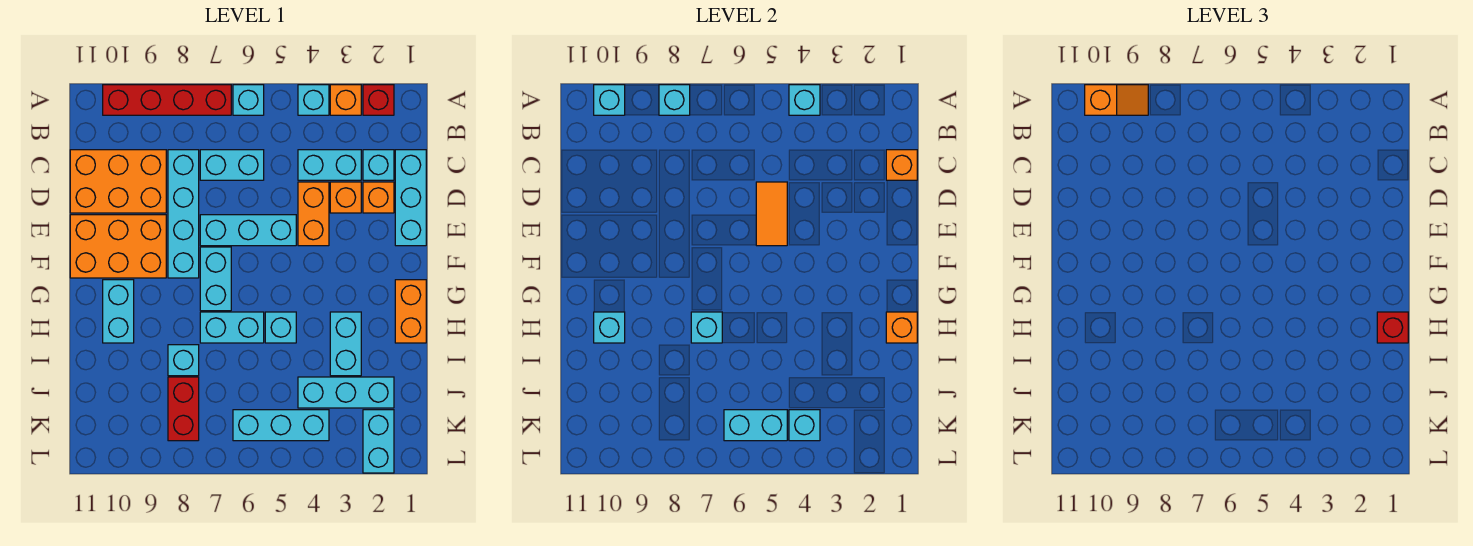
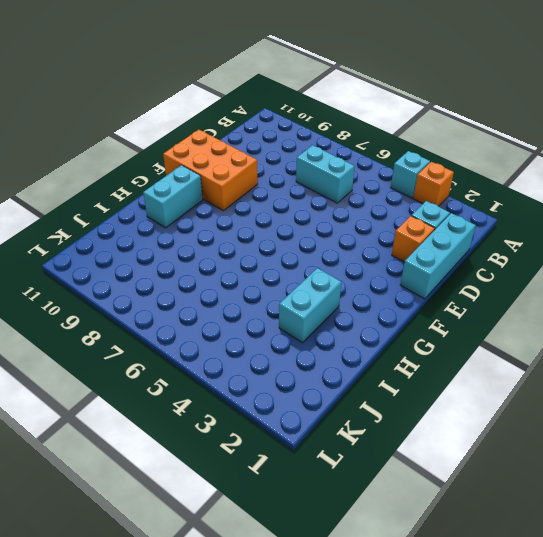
none -> red brick A2 level 1
none -> cyan brick A6 level 1
none -> red brick A7:A10 level 1
none -> cyan brick C3:C4 level 1

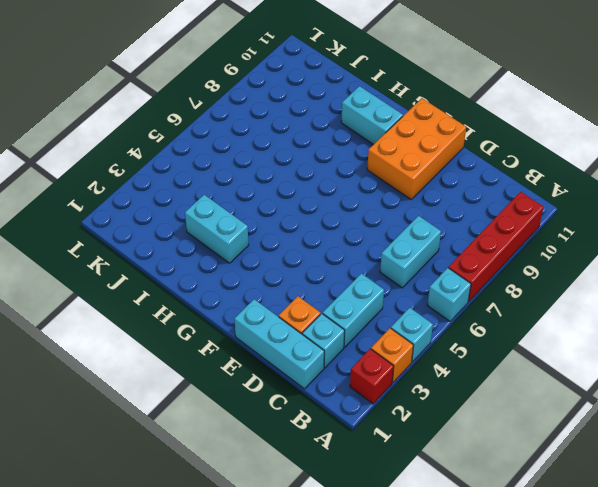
none -> cyan brick C8:F8 level 1
none -> orange brick C9:D11 level 1
none -> orange brick D3 level 1
none -> orange brick D4:E4 level 1

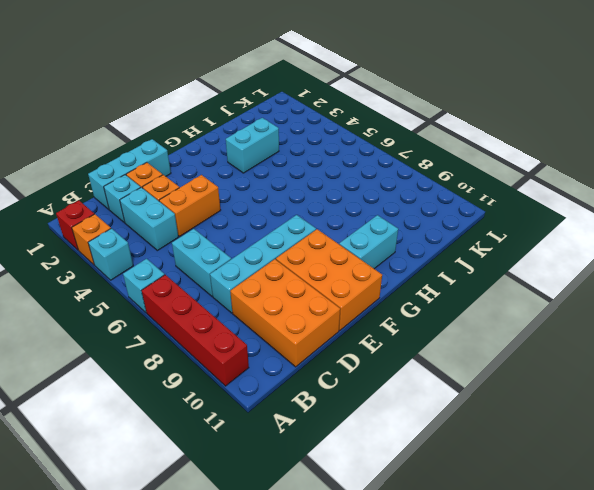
none -> cyan brick E5:E7 level 1
none -> cyan brick F7:G7 level 1
none -> orange brick G1:H1 level 1
none -> cyan brick H5 level 1

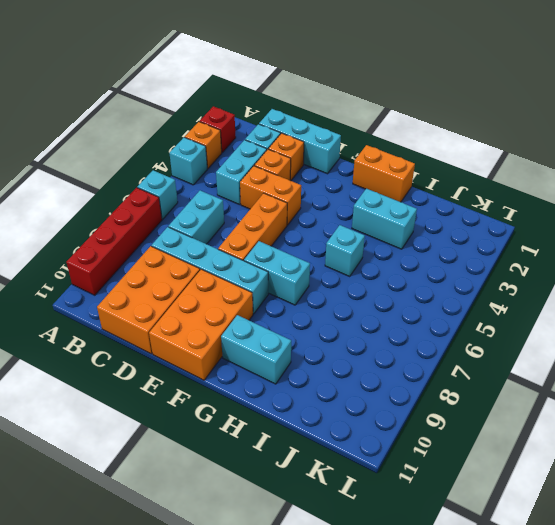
orange brick E5:E7 level 1 -> cyan brick E5:E7 level 1
none -> cyan brick H6:H7 level 1
none -> cyan brick I8 level 1
none -> cyan brick J2:J4 level 1
none -> red brick J8:K8 level 1

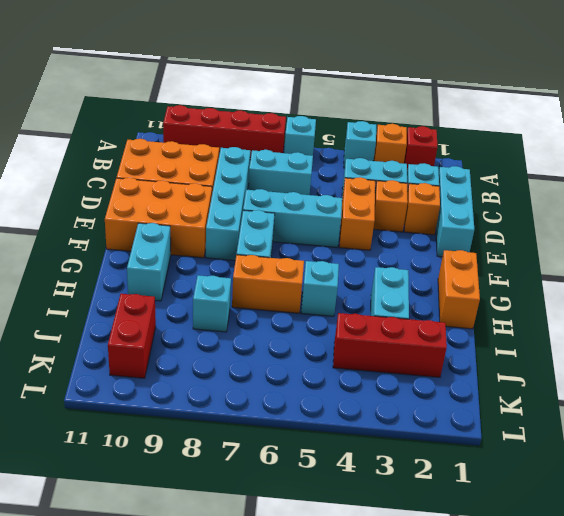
orange brick H6:H7 level 1 -> cyan brick H6:H7 level 1
red brick J2:J4 level 1 -> cyan brick J2:J4 level 1
red brick J10:K10 level 1 -> red brick J8:K8 level 1
none -> cyan brick K2:L2 level 1
none -> cyan brick K4:K6 level 1
none -> cyan brick A4 level 2
none -> cyan brick A8 level 2

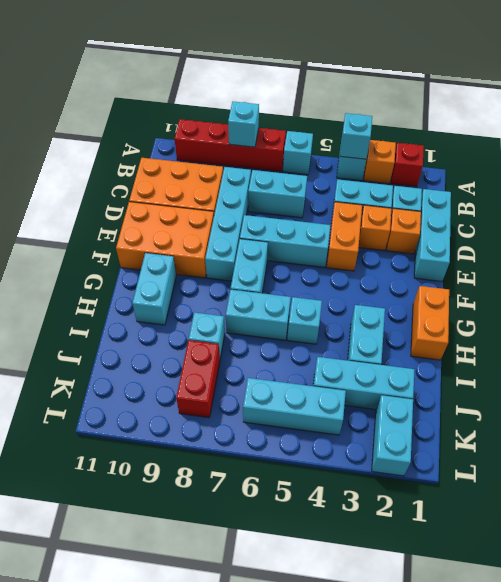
none -> cyan brick A10 level 2
none -> orange brick C1 level 2
none -> orange tile D5:E5 level 2
none -> orange brick H1 level 2

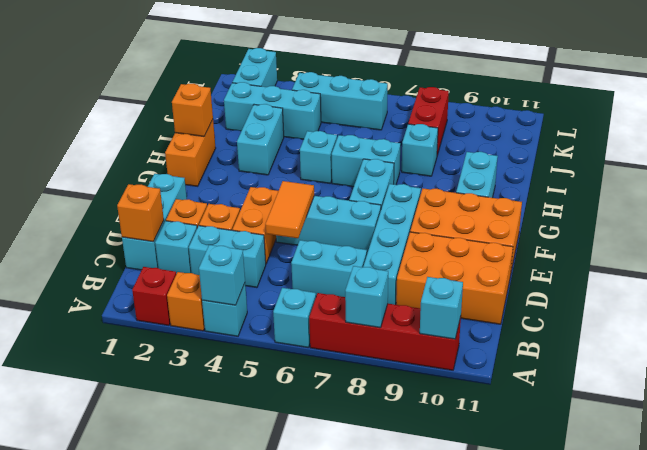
none -> cyan brick H7 level 2
none -> cyan brick H10 level 2
none -> cyan brick K4 level 2
none -> cyan brick K5:K6 level 2

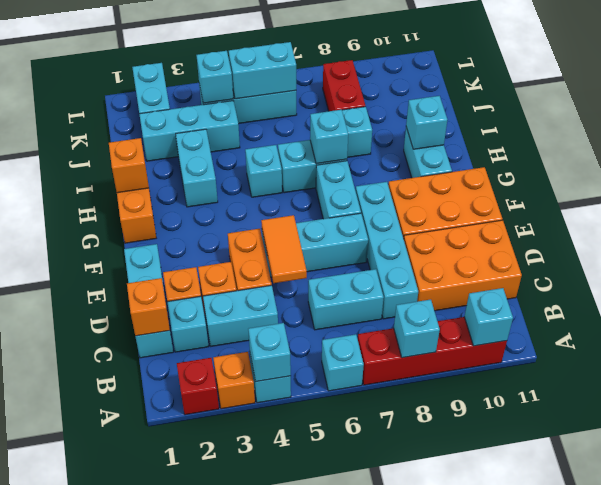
none -> orange slope A9:A10 level 3 top 10
none -> red brick H1 level 3

